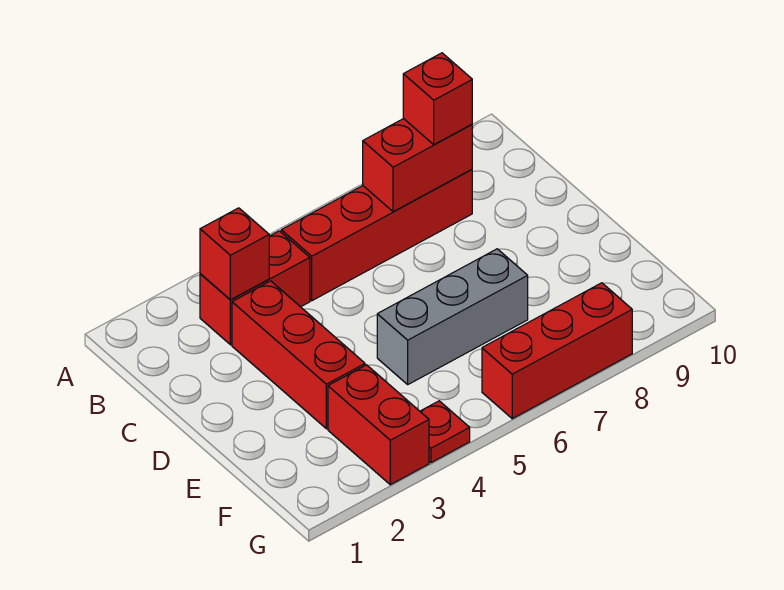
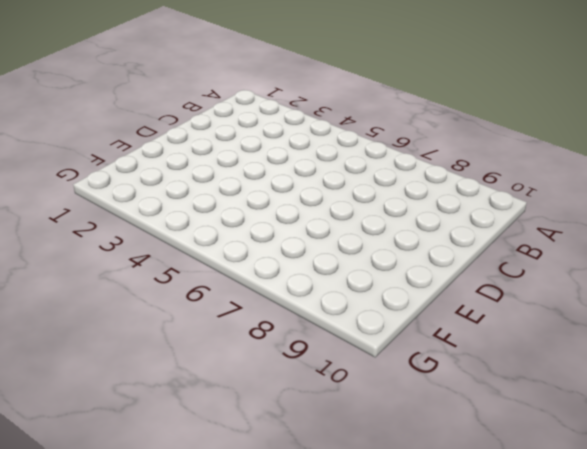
none -> red brick B3:B4 level 1
none -> red brick B5:B8 level 1

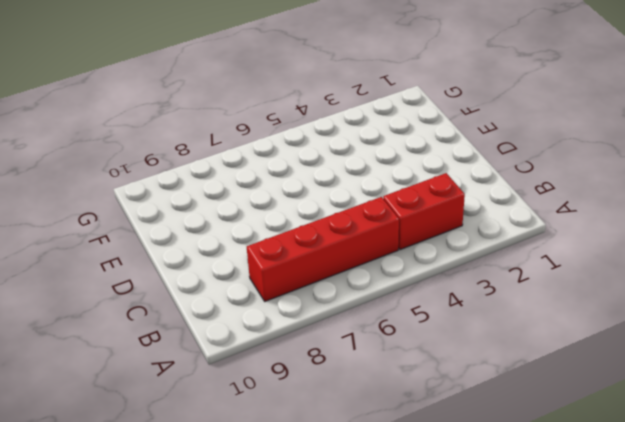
none -> red brick C3:E3 level 1
none -> grey brick E5:E7 level 1

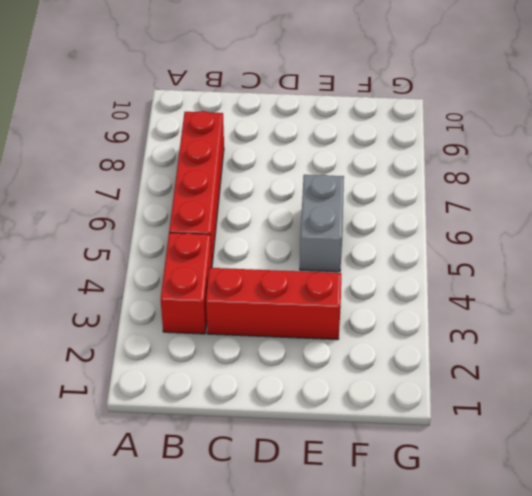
grey brick E5:E6 level 1 -> grey brick E5:E7 level 1
none -> red brick F3:G3 level 1
none -> red plate G4 level 1

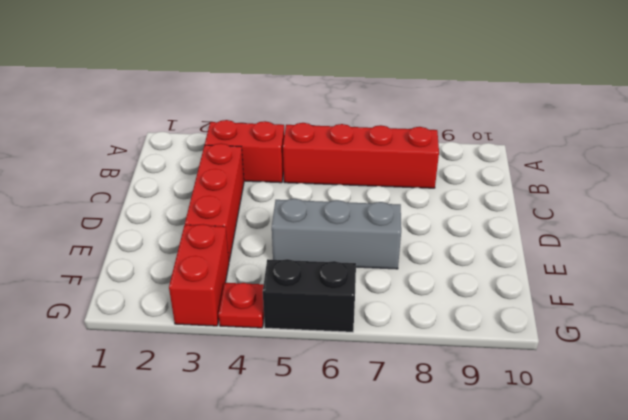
black brick G5:G6 level 1 -> red brick G6:G8 level 1
none -> red brick B3 level 2
none -> red brick B7:B8 level 2

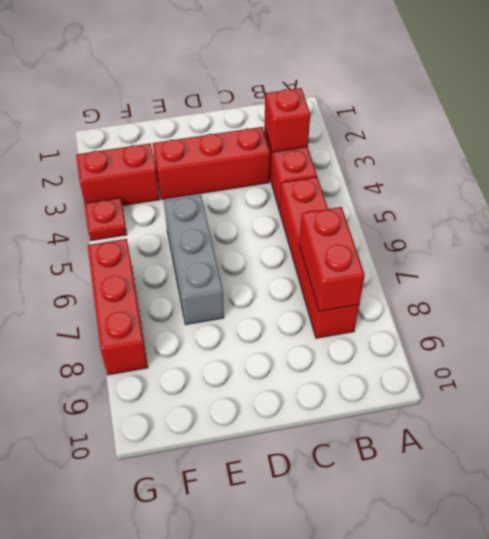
none -> red brick B8 level 3

